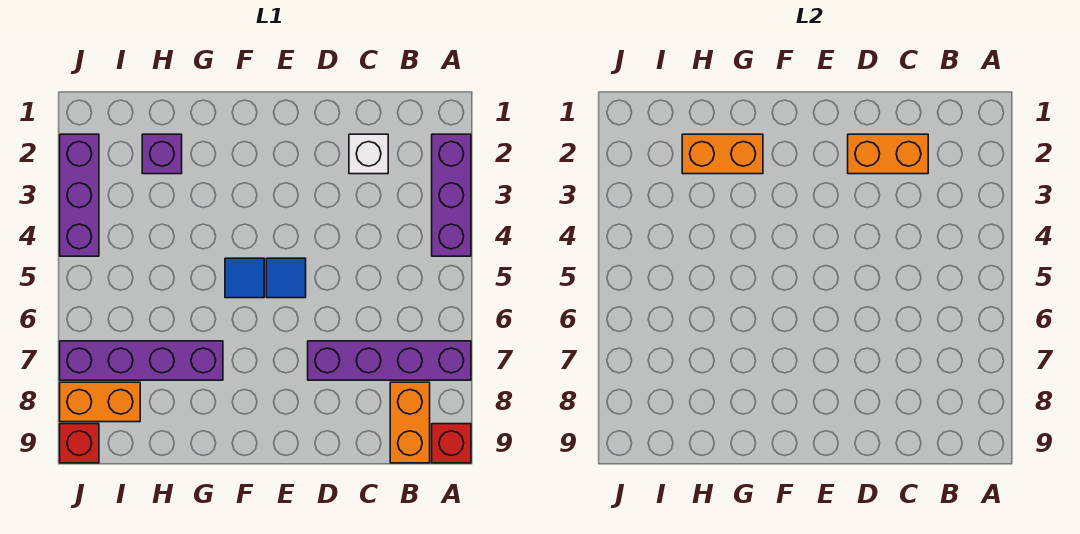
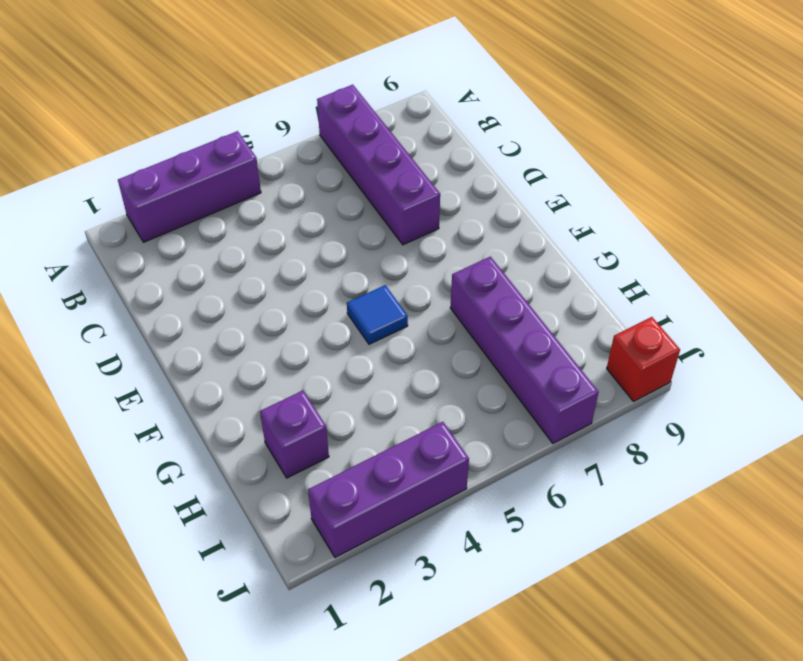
none -> red brick A9 level 1
none -> orange brick B8:B9 level 1
none -> white brick C2 level 1

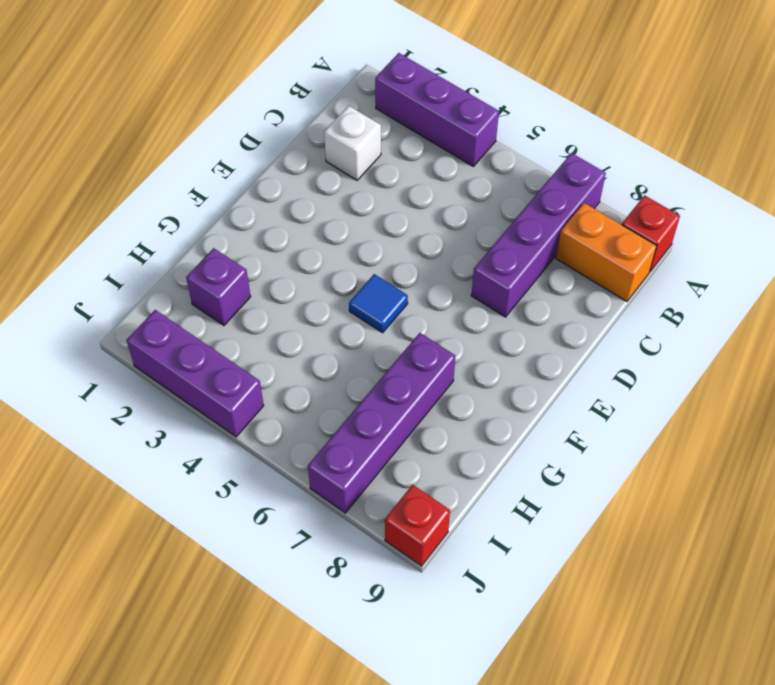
none -> blue tile E5 level 1
none -> orange brick I8:J8 level 1
none -> orange brick C2:D2 level 2

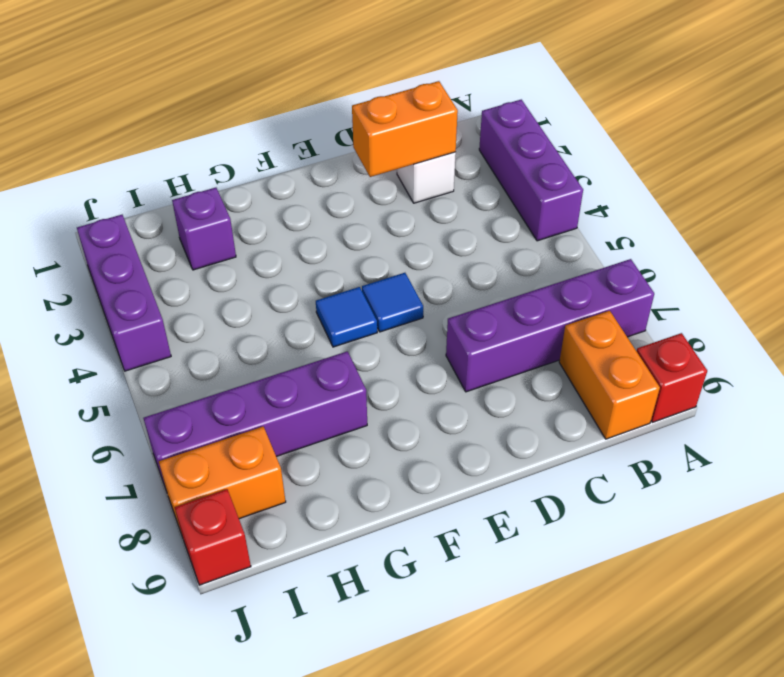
none -> orange brick G2:H2 level 2

